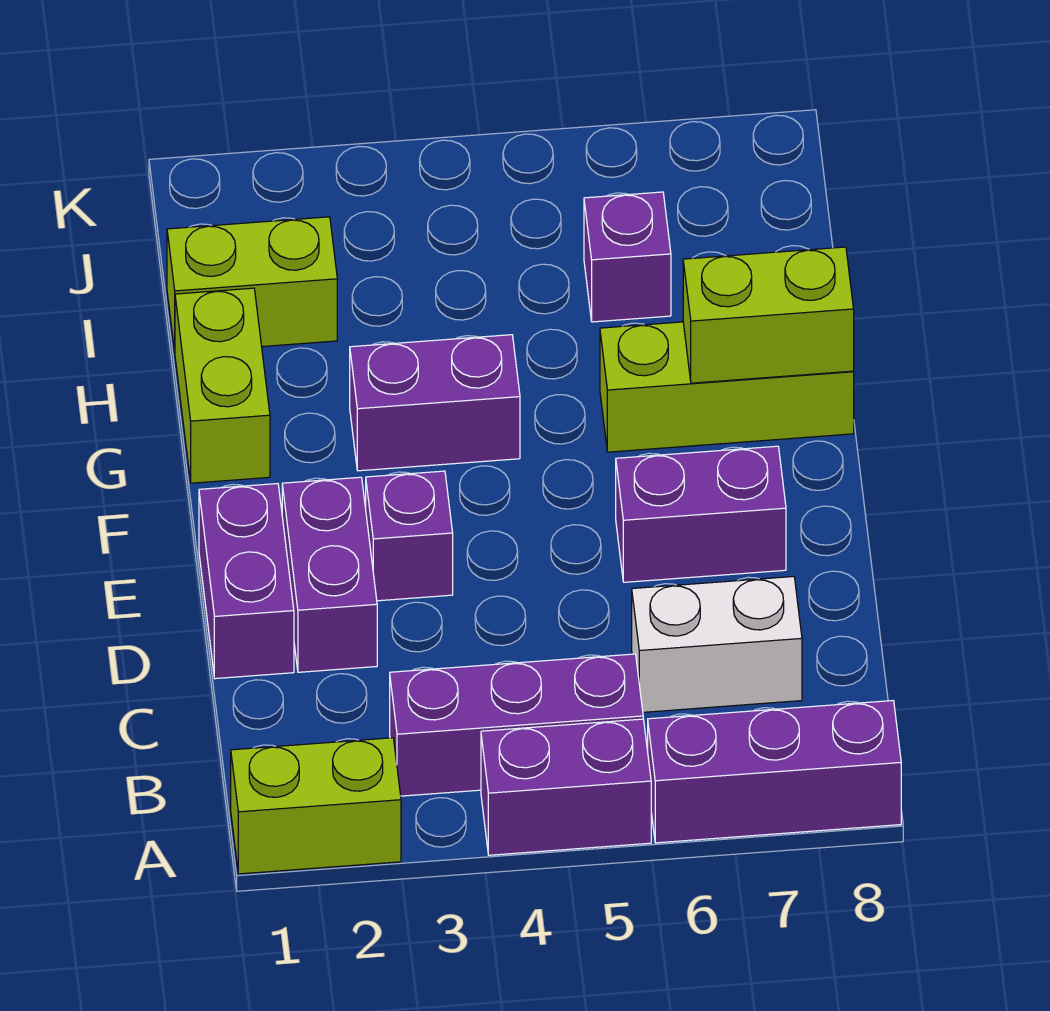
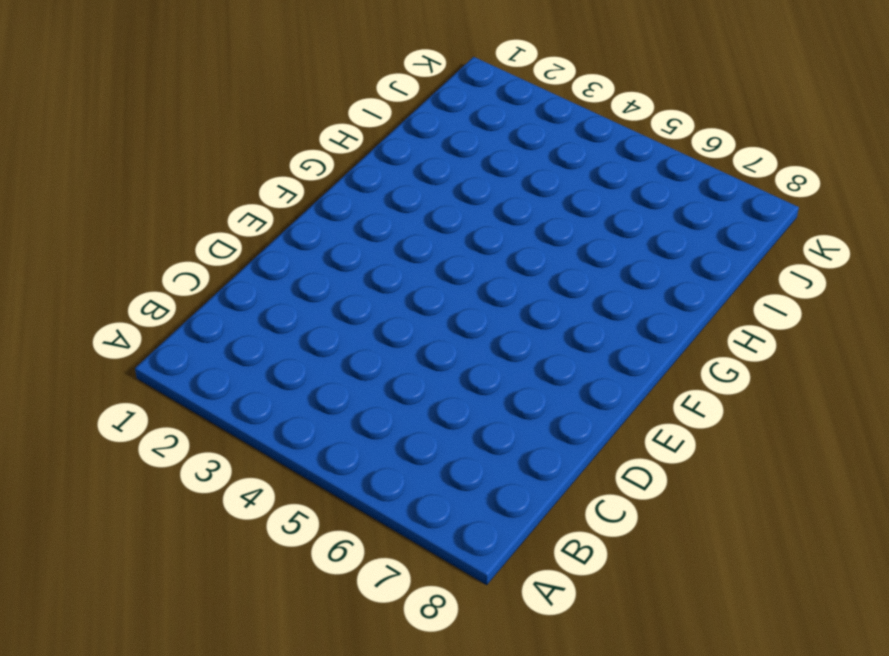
none -> lime brick A1:A2 level 1
none -> purple brick A4:A5 level 1
none -> purple brick A6:A8 level 1

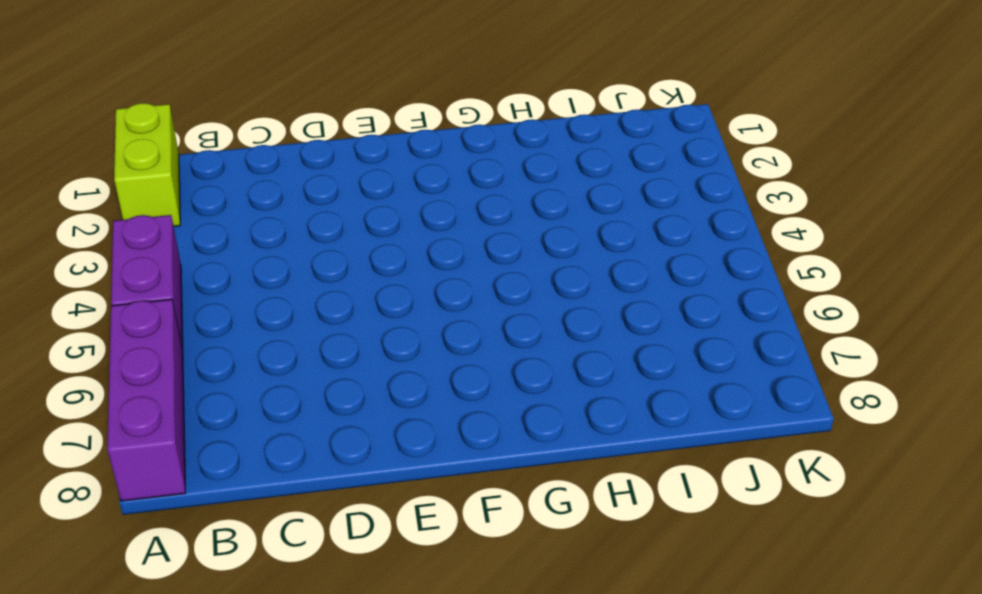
none -> purple brick B3:B5 level 1
none -> white brick C6:C7 level 1
none -> purple brick D1:E1 level 1

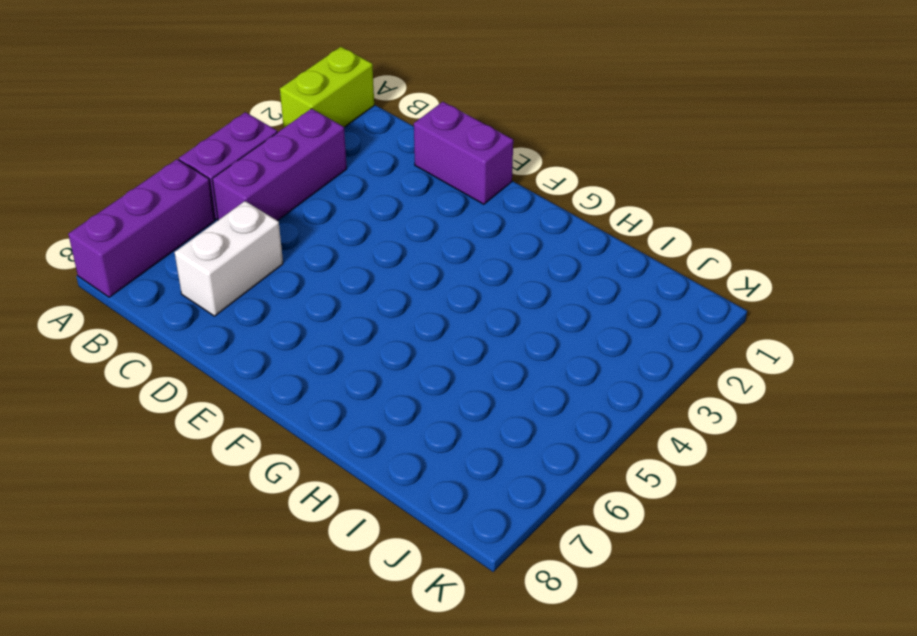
none -> purple brick D2:E2 level 1
none -> purple brick E3 level 1
none -> purple brick E6:E7 level 1

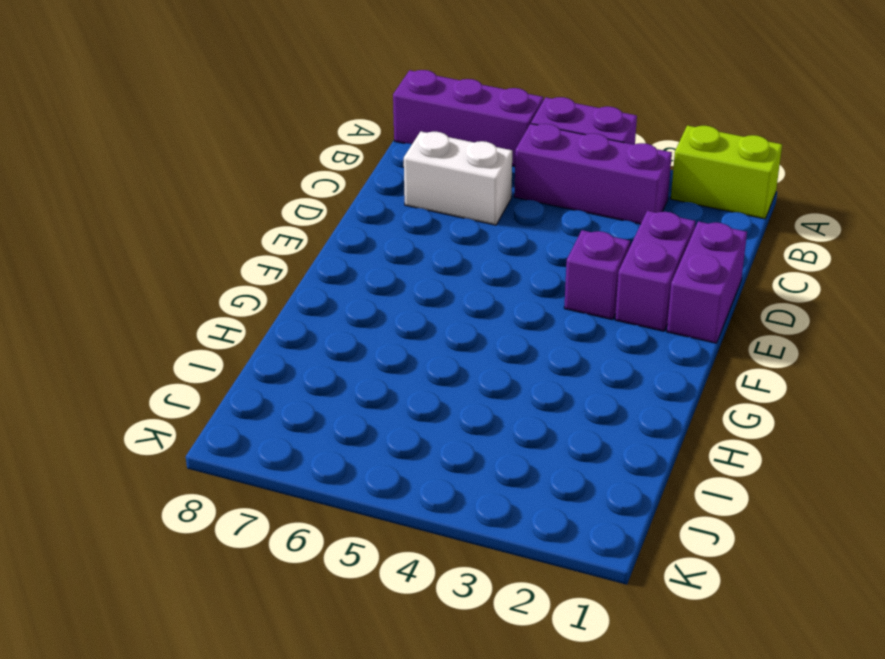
none -> purple brick E6:E7 level 1
none -> lime brick G1:H1 level 1
none -> purple brick G3:G4 level 1

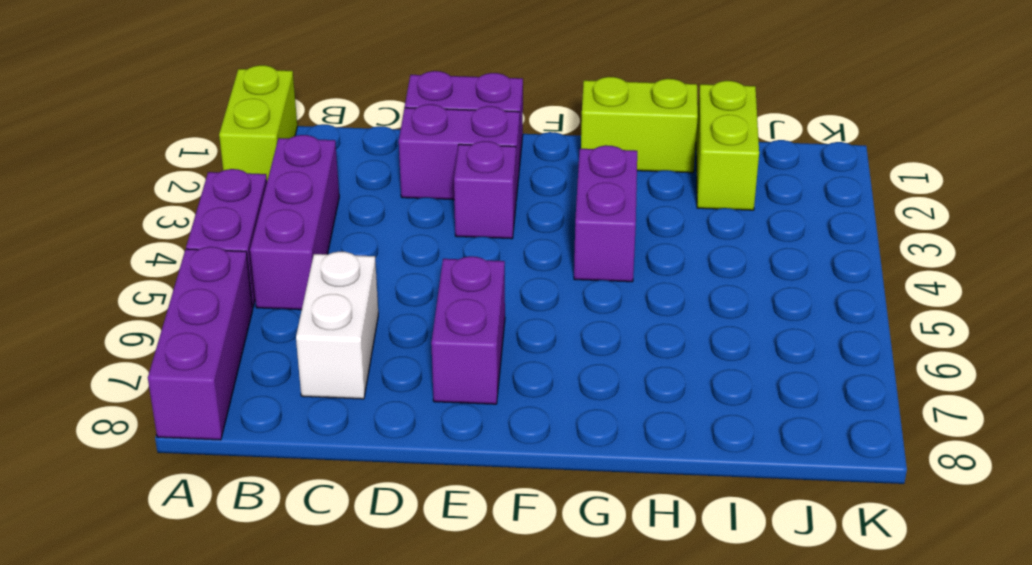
none -> lime brick G6:G8 level 1
none -> purple brick I6 level 1
none -> lime brick G7:G8 level 2

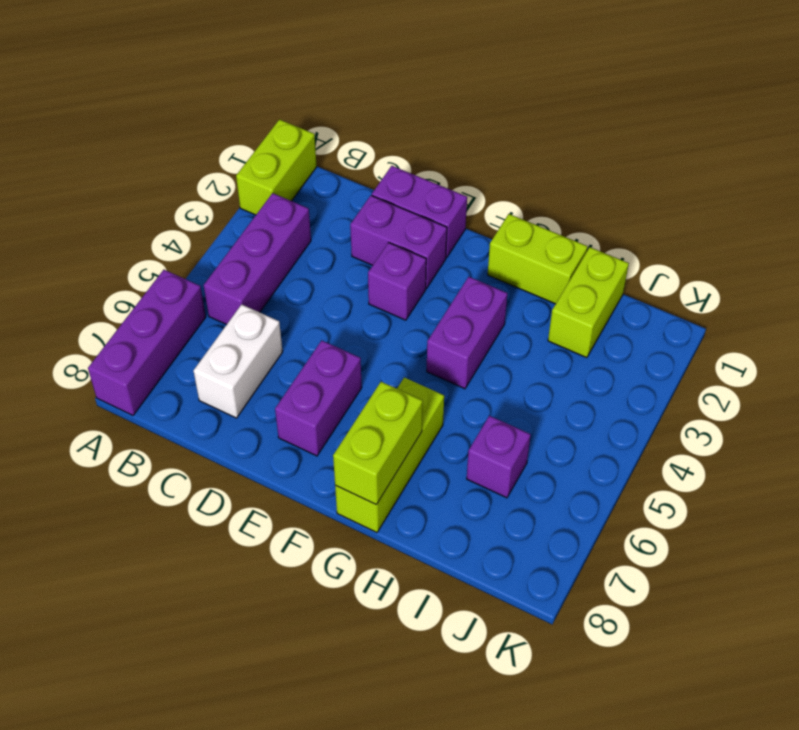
none -> purple brick A4:A5 level 1

